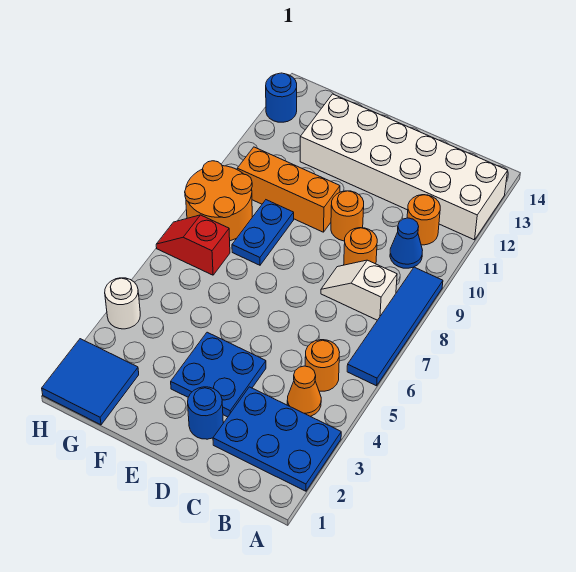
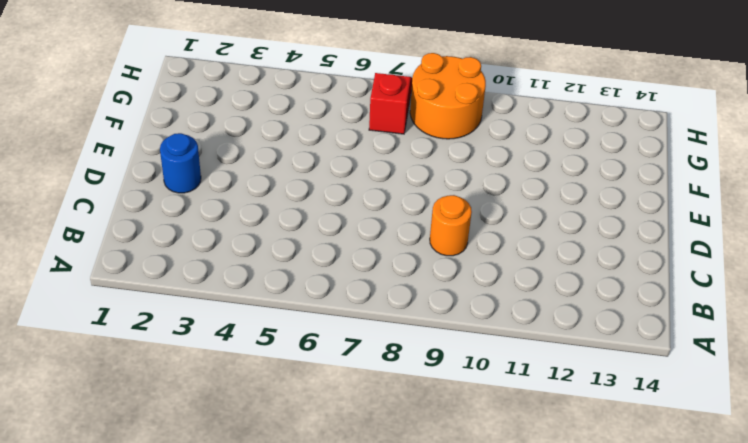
none -> blue plate A2:C3 level 1
none -> blue tile A6:A9 level 1
none -> white brick A12:F13 level 1

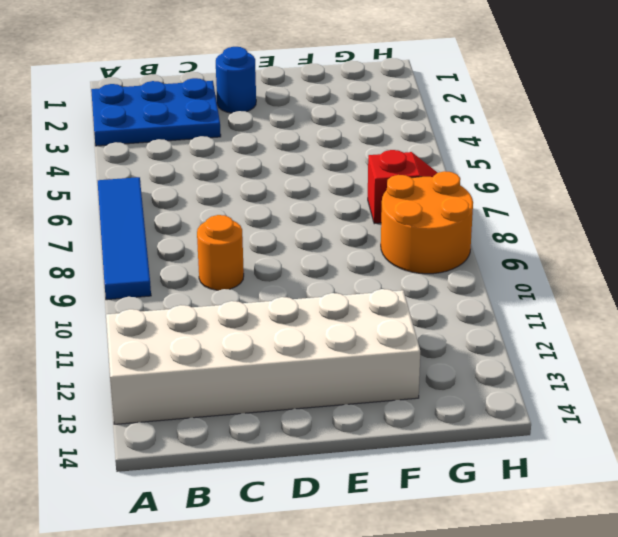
none -> orange cone B4 level 1
none -> orange round brick B5 level 1
none -> white slope B8:C8 level 1 top B

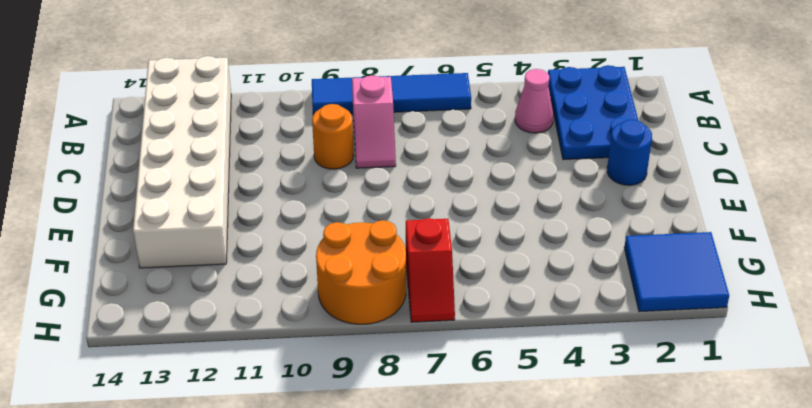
pink cone B4 level 1 -> orange cone B4 level 1
pink slope B8:C8 level 1 top B -> white slope B8:C8 level 1 top B
none -> orange round brick B5 level 1
none -> blue cone B10 level 1
none -> orange round brick B11 level 1

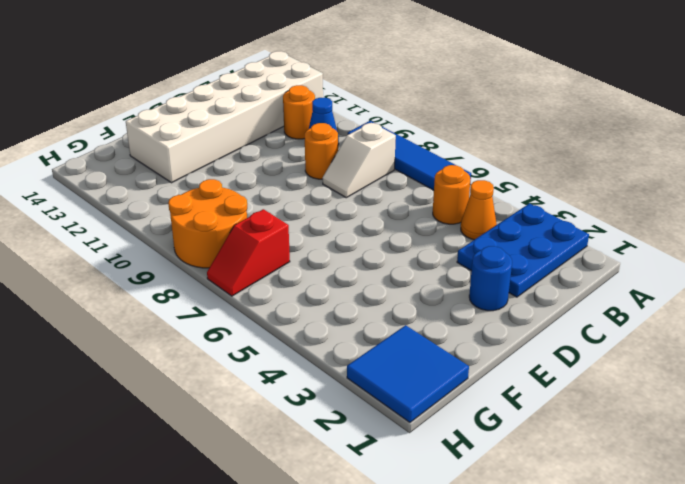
none -> blue plate D3:E4 level 1
none -> orange round brick D10 level 1
none -> orange brick E10:G10 level 1

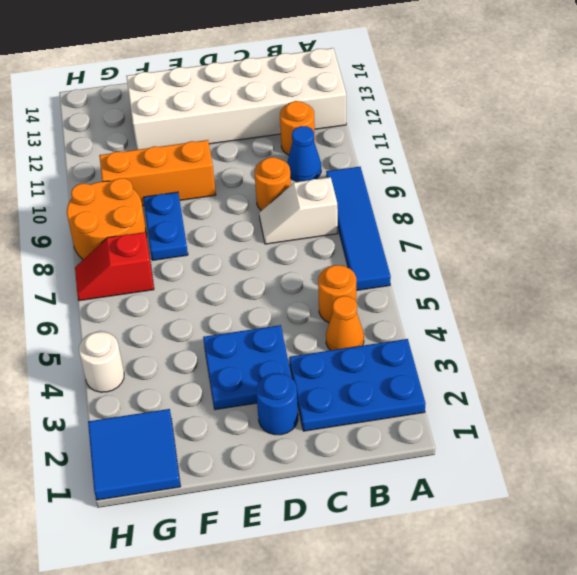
none -> orange round brick D10 level 1
none -> blue round brick H13 level 1

